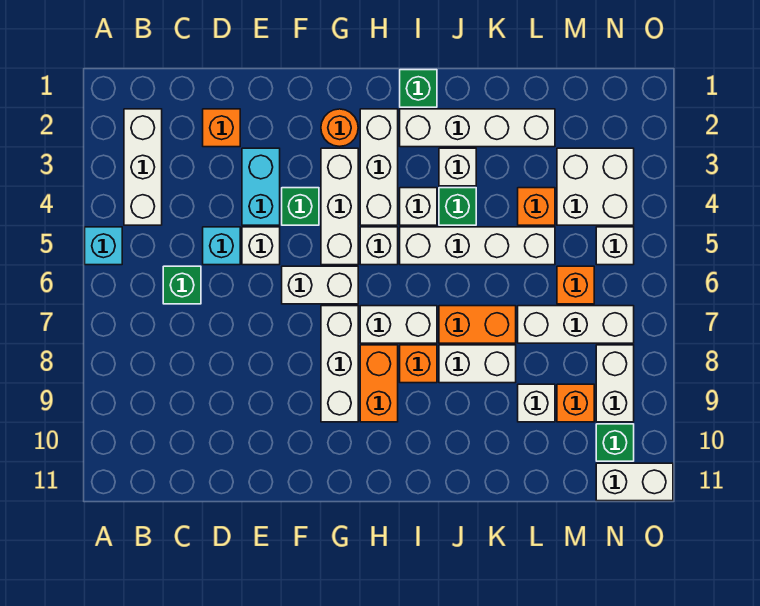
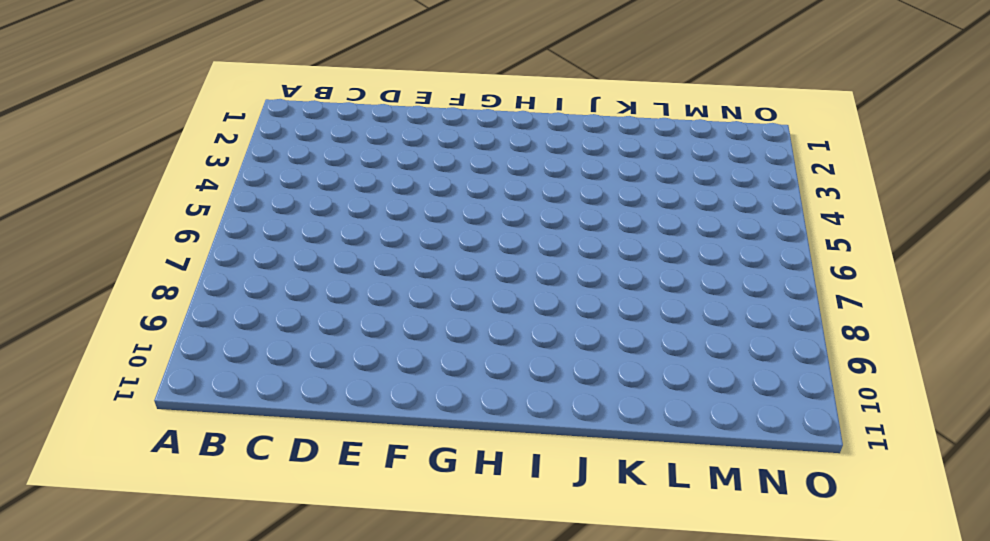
none -> cyan brick A5 level 1
none -> white brick B2:B4 level 1
none -> green brick C6 level 1
none -> orange brick D2 level 1

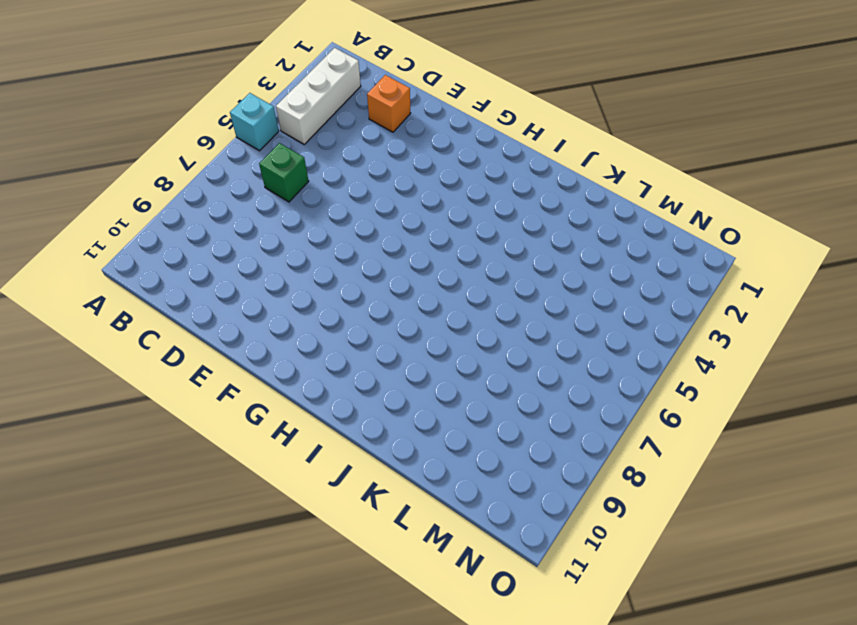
none -> cyan brick D5 level 1
none -> cyan brick E3:E4 level 1
none -> white brick E5 level 1
none -> green brick F4 level 1

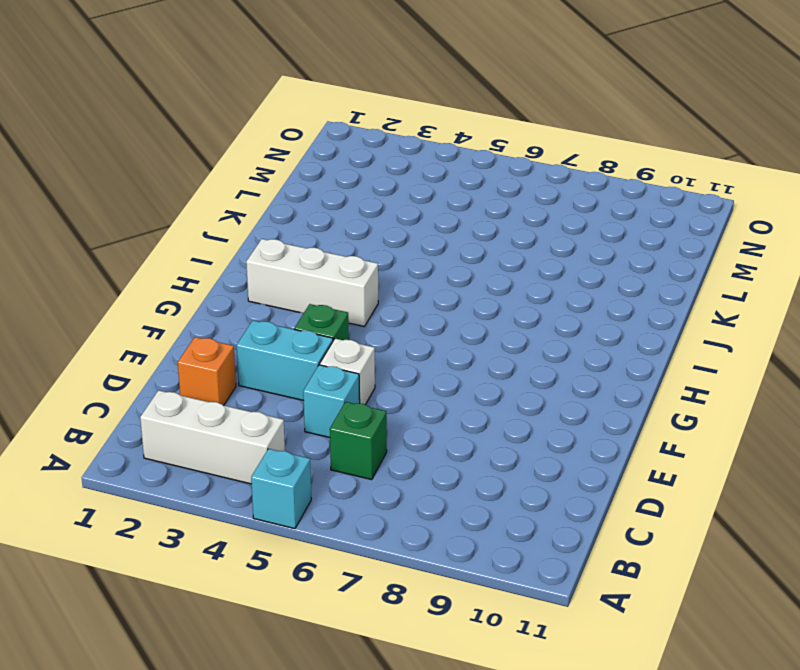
none -> white brick F6:G6 level 1
none -> orange round brick G2 level 1
none -> white brick G3:G5 level 1
none -> white brick G7:G9 level 1

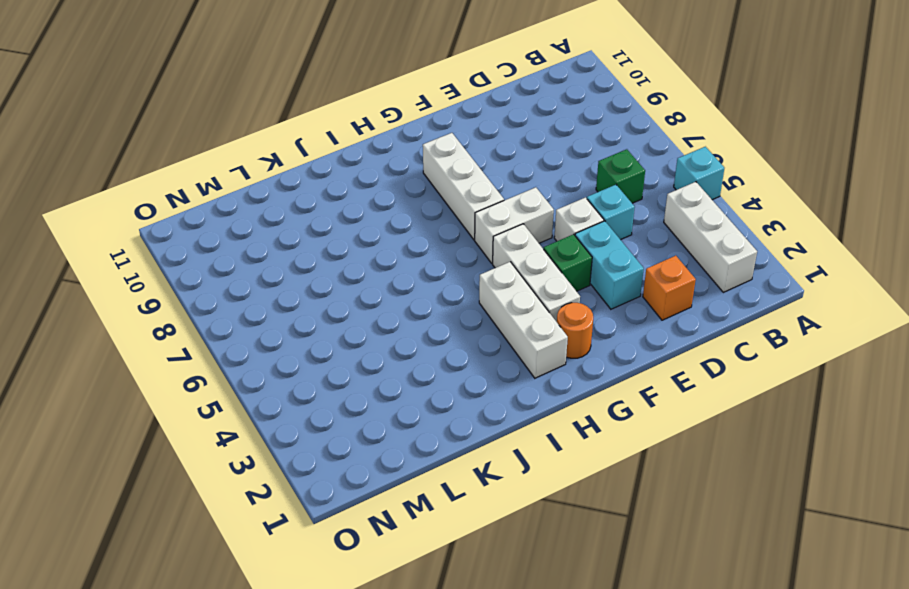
none -> white brick H5 level 1
none -> white brick H7:I7 level 1
none -> orange brick H8:H9 level 1
none -> green brick I1 level 1

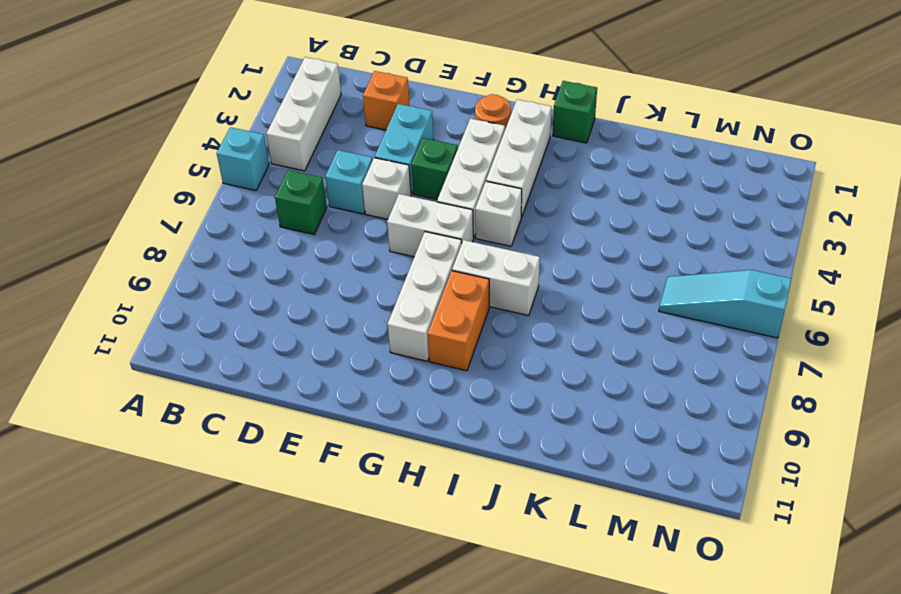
cyan slope M6:O6 level 1 top O -> orange brick M6 level 1
none -> white brick I2:L2 level 1
none -> white brick I4 level 1
none -> white brick I5:L5 level 1
none -> orange brick I8 level 1

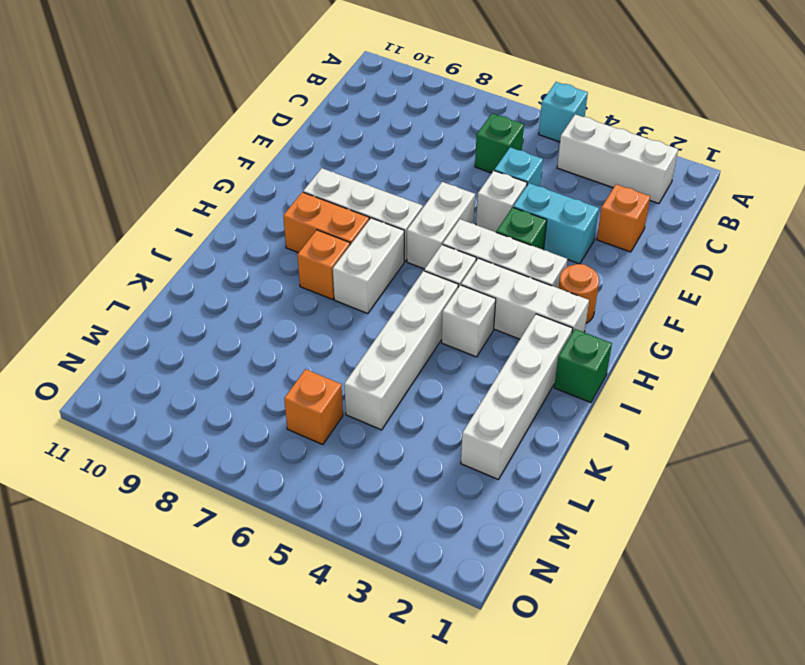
none -> white brick J3 level 1
none -> green brick J4 level 1
none -> orange brick J7:K7 level 1
none -> white brick J8:K8 level 1

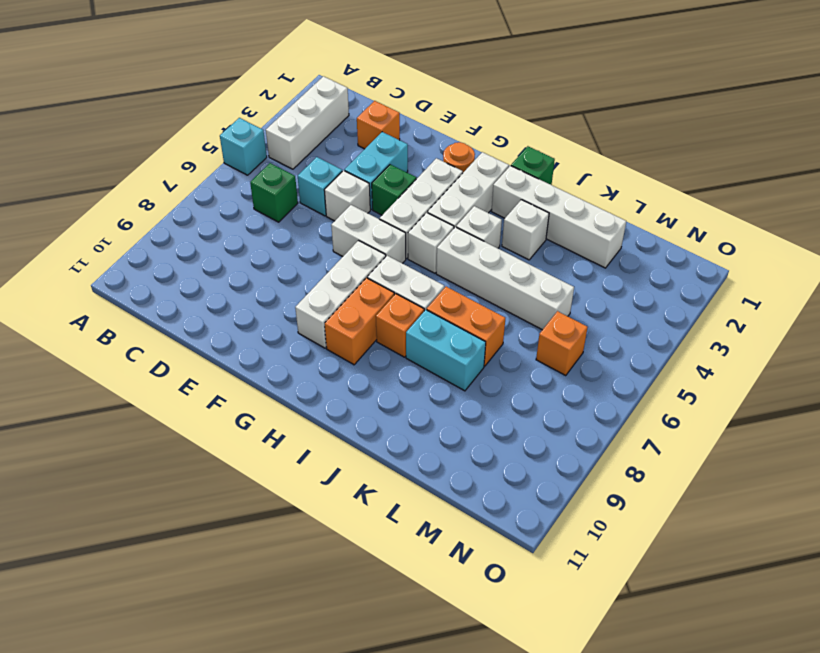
cyan brick J8:K8 level 1 -> white brick J8:K8 level 1
none -> green brick J4 level 1
none -> orange brick L4 level 1
none -> white brick L7:N7 level 1
none -> white brick L9 level 1

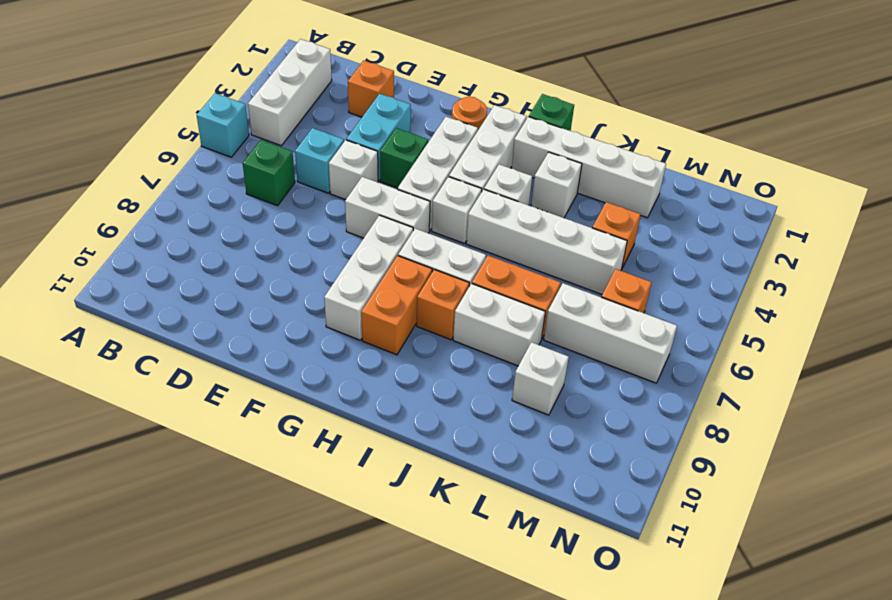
none -> green brick J4 level 1
none -> white brick M3:N4 level 1
none -> orange brick M9 level 1
none -> white brick N5 level 1

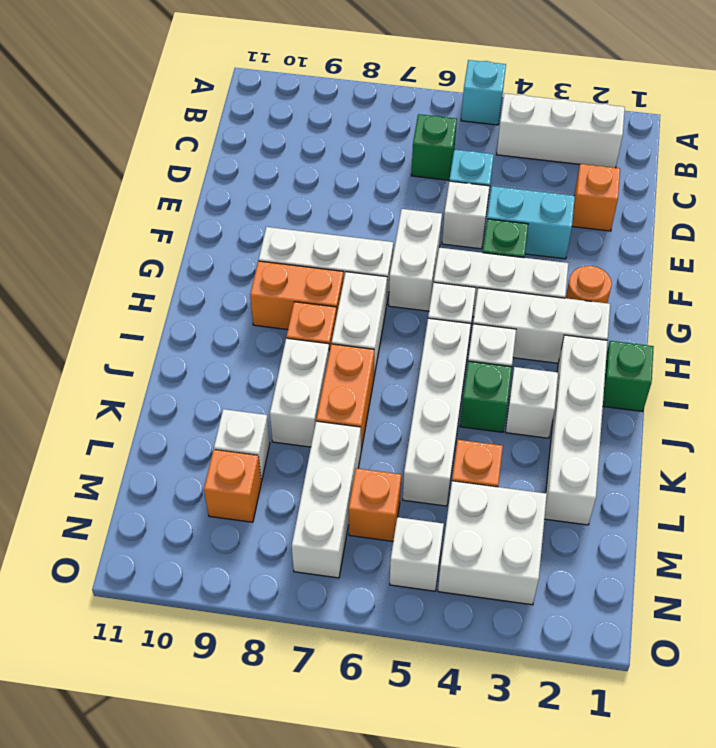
none -> white brick N8:N9 level 1
none -> green brick N10 level 1
none -> white brick N11:O11 level 1

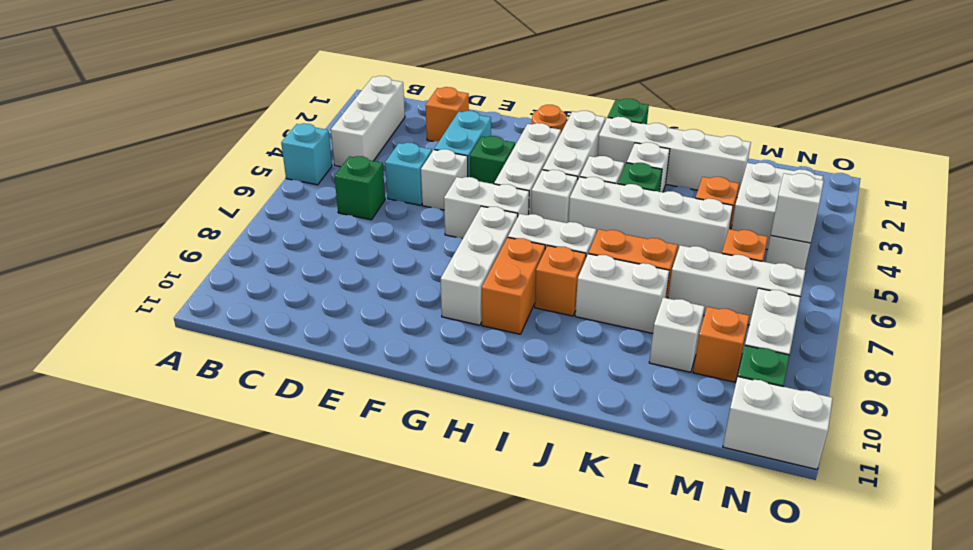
white brick N5 level 2 -> none

